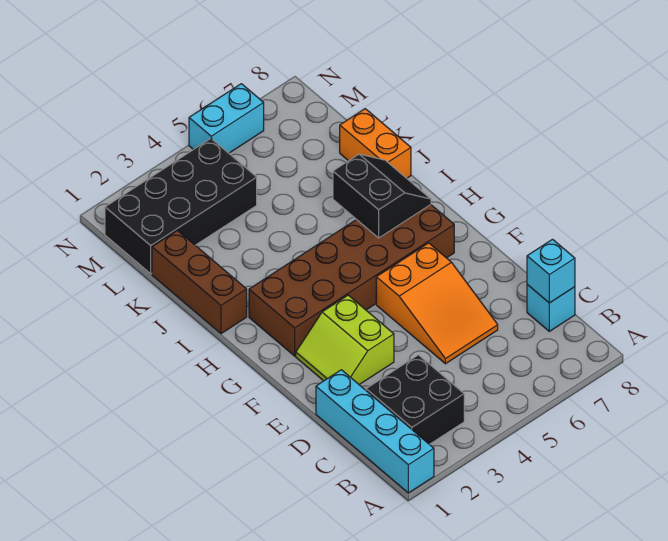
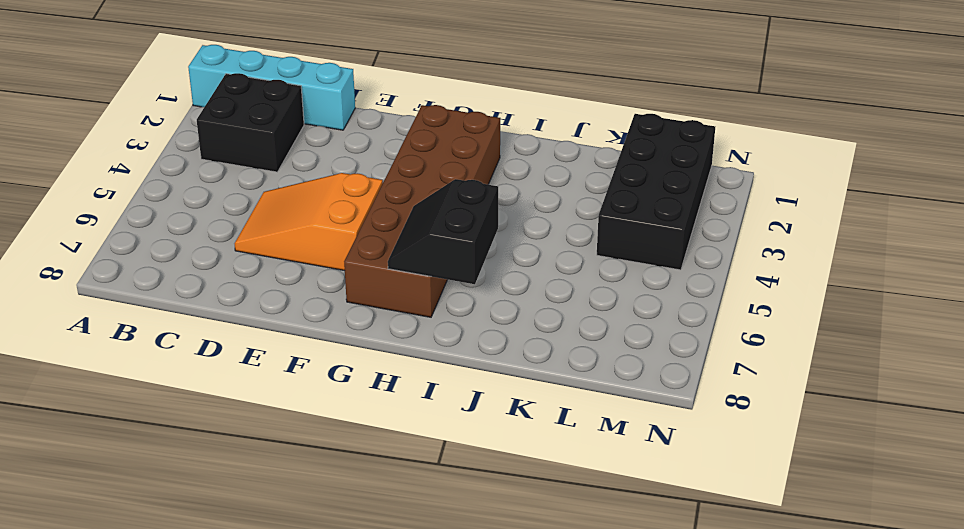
black slope H6:I7 level 2 top I -> black slope H6:I7 level 2 top 6
none -> cyan brick C8 level 1
none -> lime slope E2:F3 level 1 top 3
none -> brown brick I1:K1 level 1

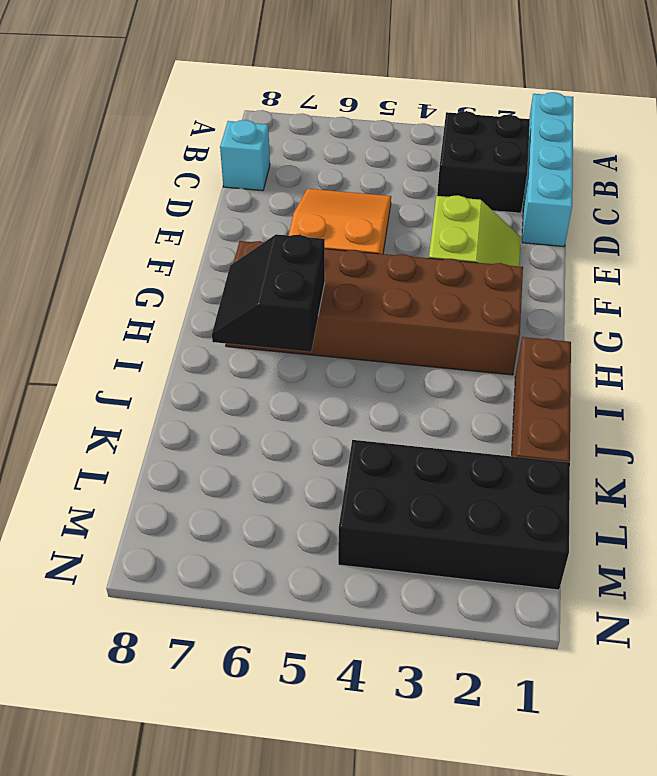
none -> orange brick J8:K8 level 1
none -> cyan brick N5:N6 level 1
none -> cyan brick C8 level 2

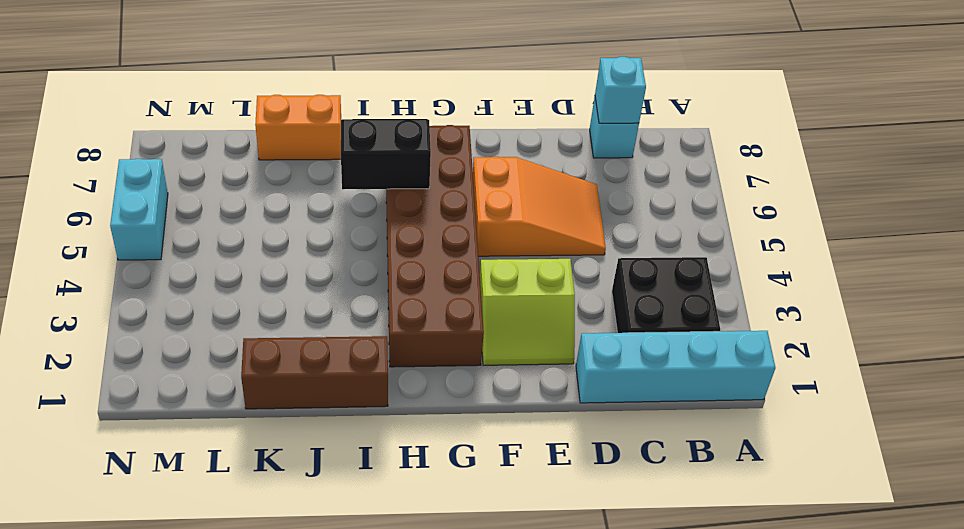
none -> black brick L1:M4 level 1

